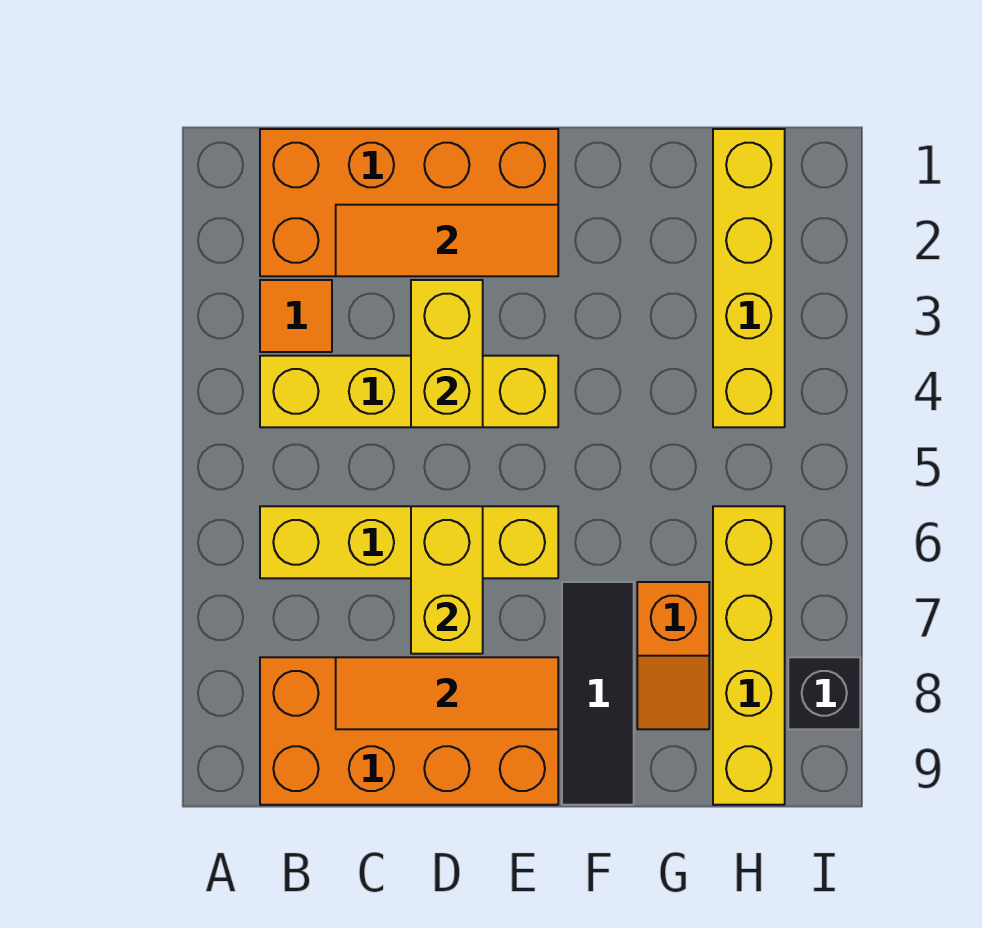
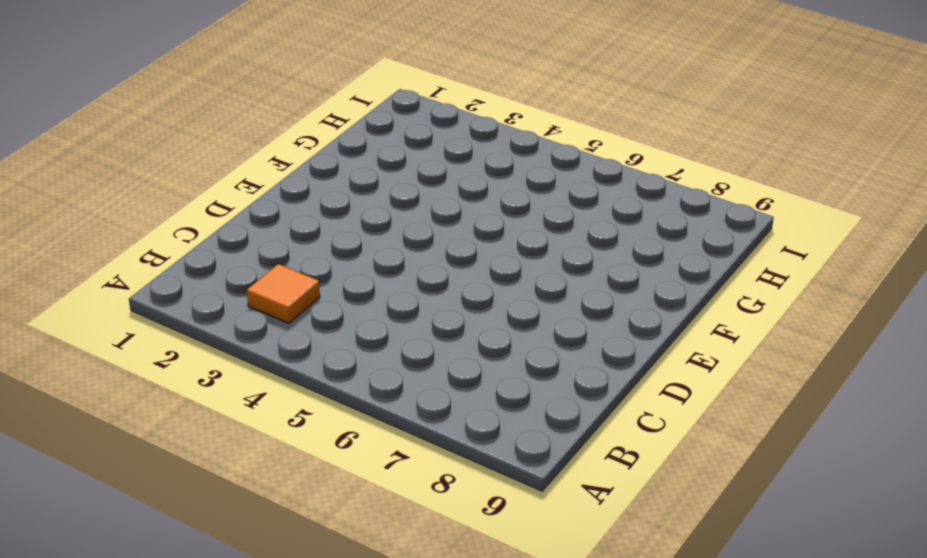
none -> orange brick B1:E2 level 1
none -> yellow brick B4:E4 level 1
none -> yellow brick B6:E6 level 1

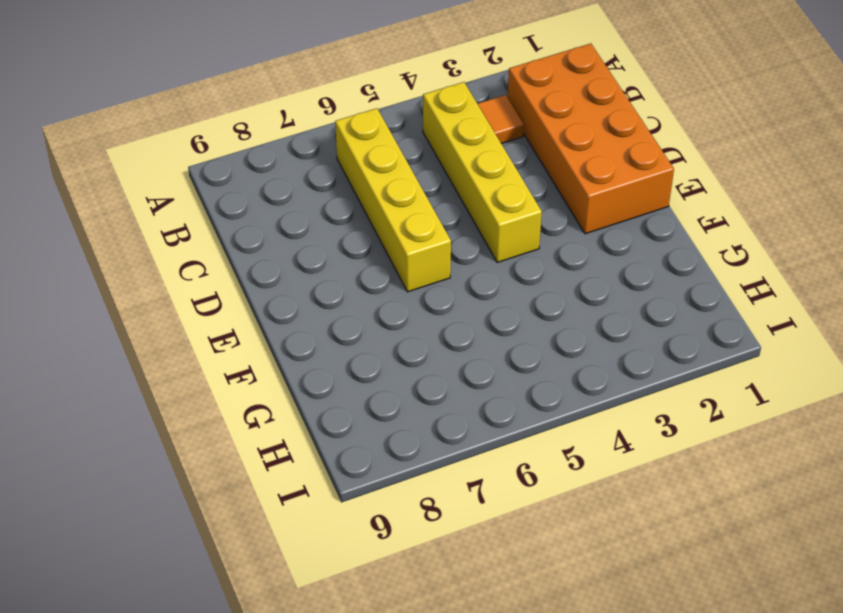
none -> orange brick B8:E9 level 1
none -> black tile F7:F9 level 1
none -> orange slope G7:G8 level 1 top 7

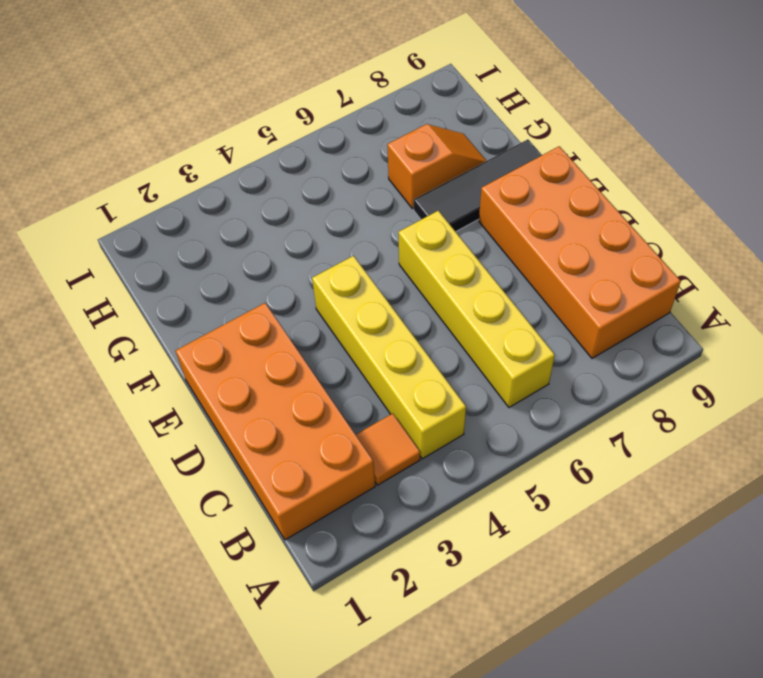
none -> yellow brick H1:H4 level 1
none -> yellow brick H6:H9 level 1
none -> black brick I8 level 1

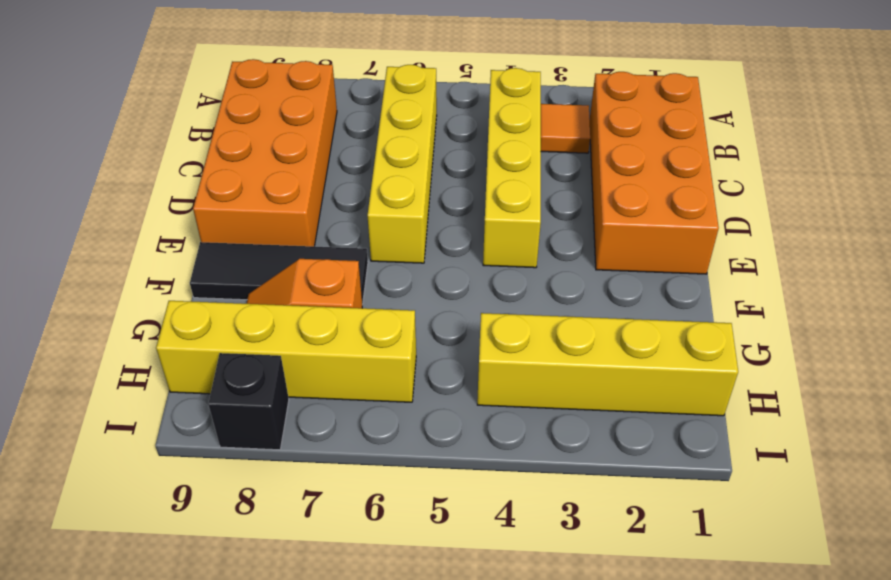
none -> orange tile C2:E2 level 2
none -> orange tile C8:E8 level 2
none -> yellow brick D3:D4 level 2

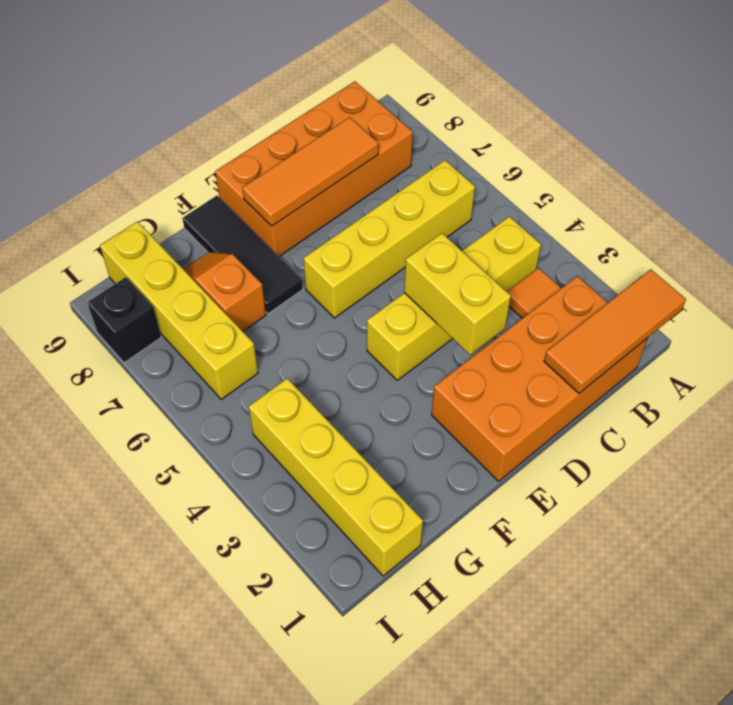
orange tile A1:C1 level 2 -> orange tile C2:E2 level 2
none -> yellow brick D6:D7 level 2

